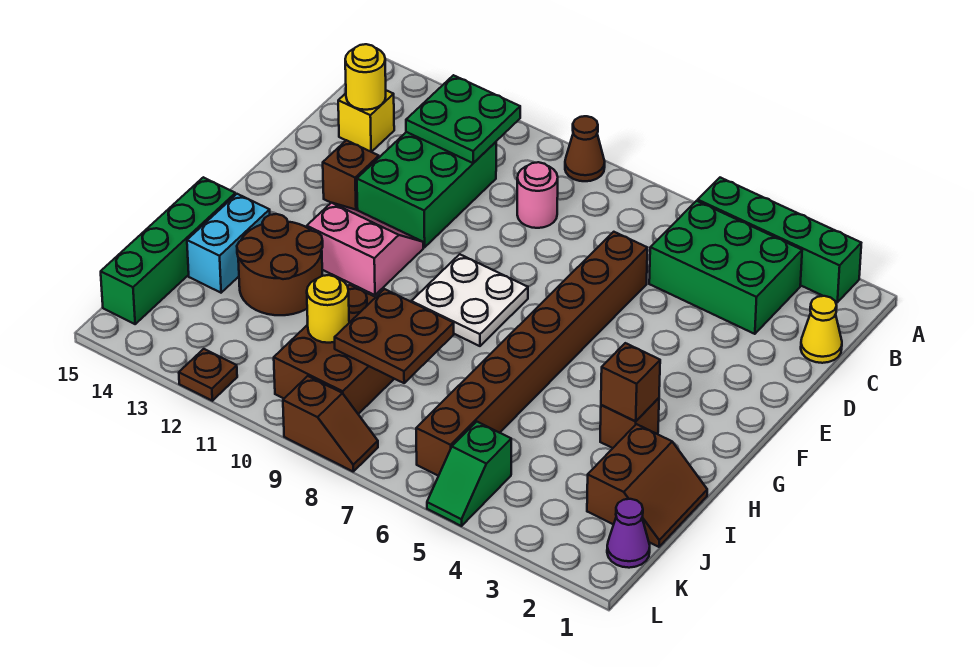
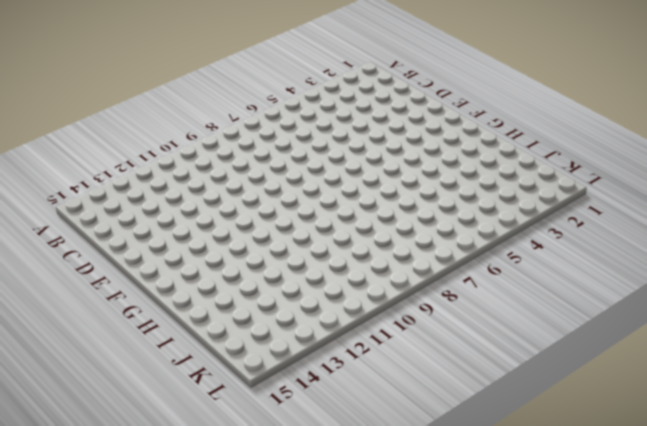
none -> green brick A2:A5 level 1
none -> brown cone A9 level 1
none -> green brick B3:C5 level 1

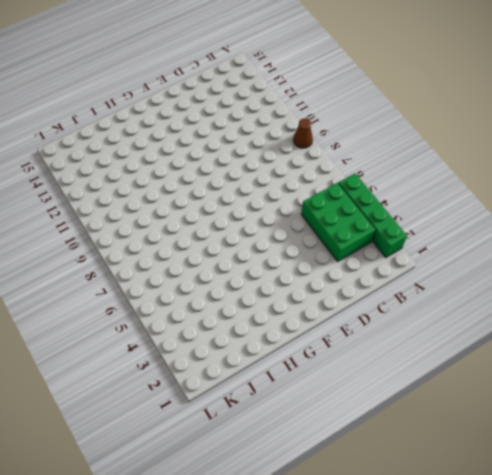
none -> yellow cone C1 level 1
none -> pink round brick C9 level 1
none -> green brick C11:E12 level 1

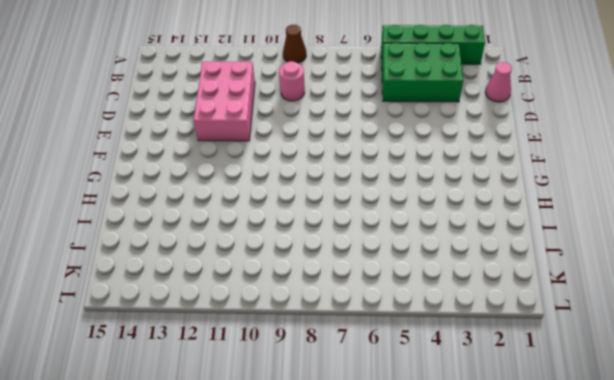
pink cone C1 level 1 -> yellow cone C1 level 1
pink brick C11:E12 level 1 -> green brick C11:E12 level 1
none -> yellow brick C14 level 1
none -> brown brick D6:K6 level 1
none -> brown brick E13 level 1

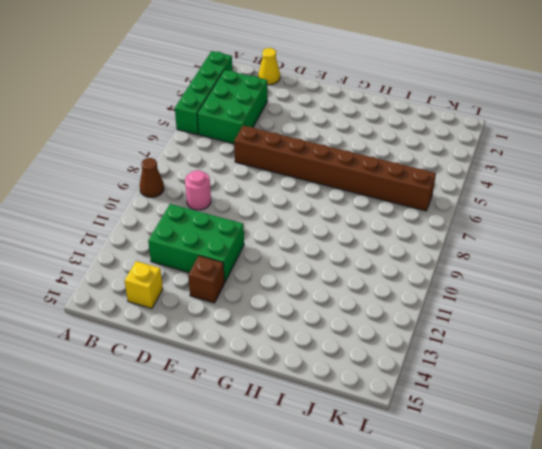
none -> white plate F8:G9 level 1
none -> pink slope F11:G12 level 1 top G
none -> brown brick H3 level 1

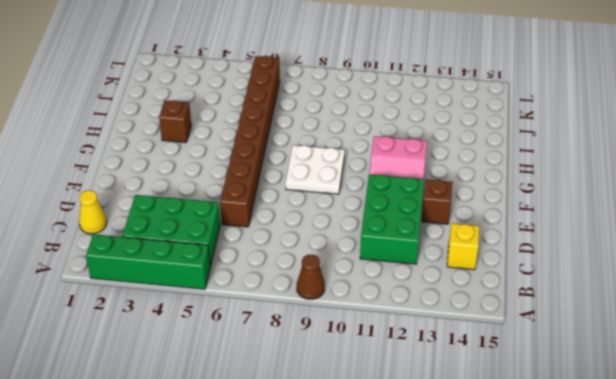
none -> pink round brick C9 level 1
none -> brown round brick H12:I13 level 1
none -> cyan brick H14:I14 level 1

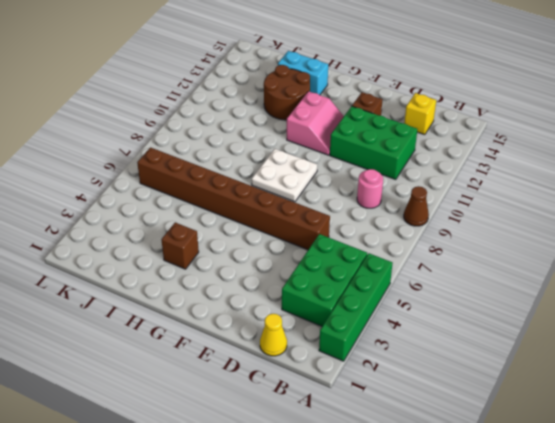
none -> green brick H15:K15 level 1
none -> brown slope I1:J2 level 1 top 2
none -> brown brick I9:K10 level 1

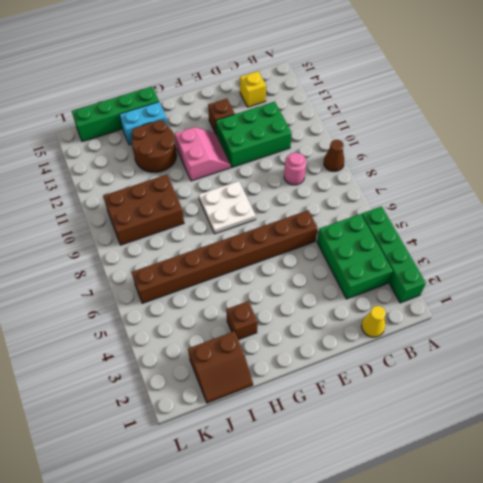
none -> purple cone K1 level 1
none -> green slope K5:L5 level 1 top K
none -> brown slope L8:L9 level 1 top 9

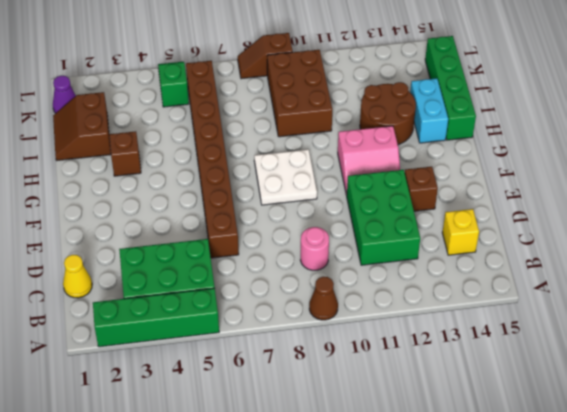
none -> brown plate L12 level 1
none -> green plate B11:C12 level 2
none -> yellow round brick C14 level 2

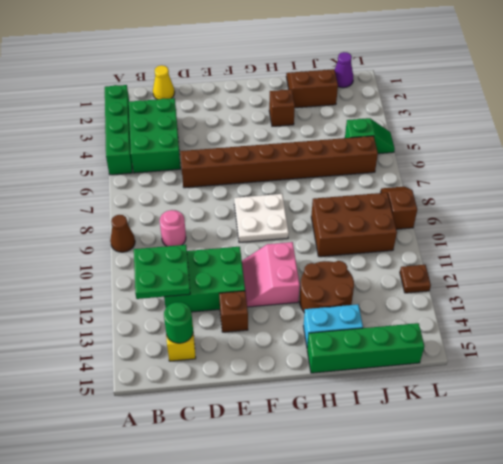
green round brick C14 level 2 -> yellow round brick C14 level 2
none -> brown brick H3 level 2
none -> brown plate I8:J9 level 2
none -> yellow round brick J10 level 2

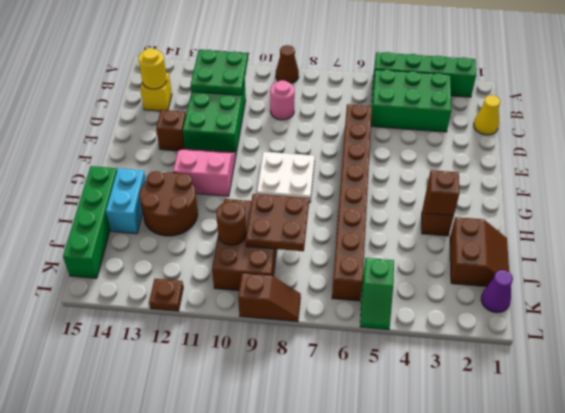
brown round brick J10 level 2 -> yellow round brick J10 level 2

